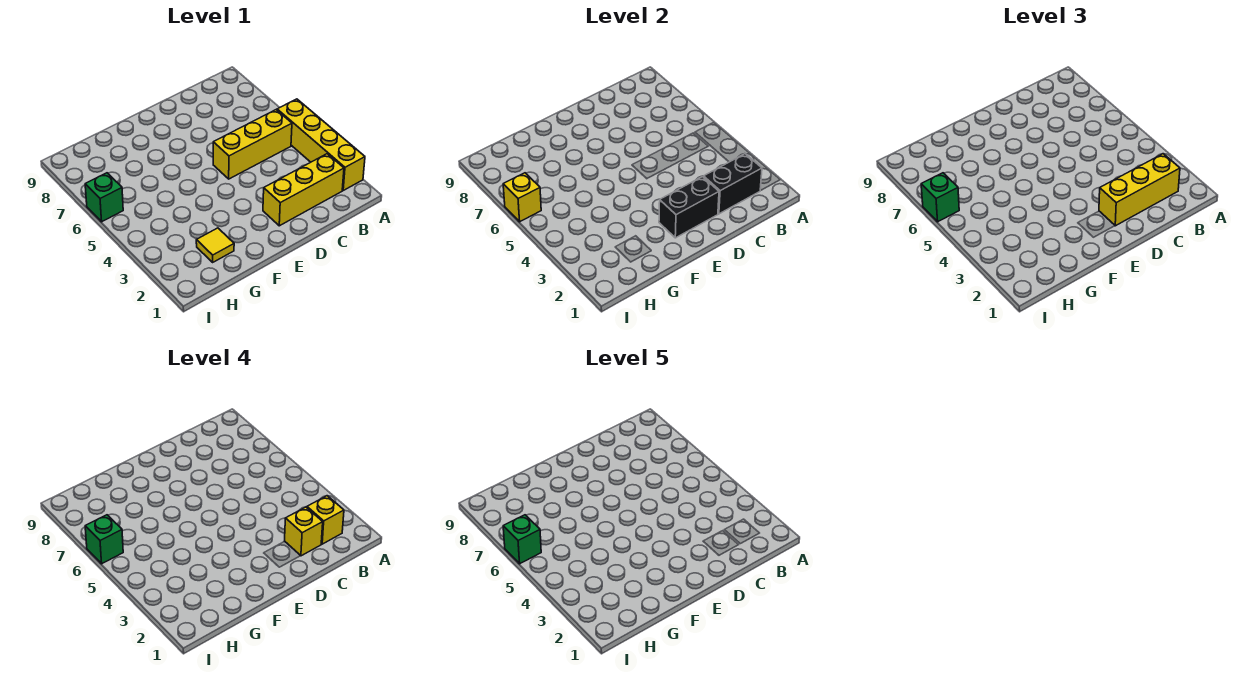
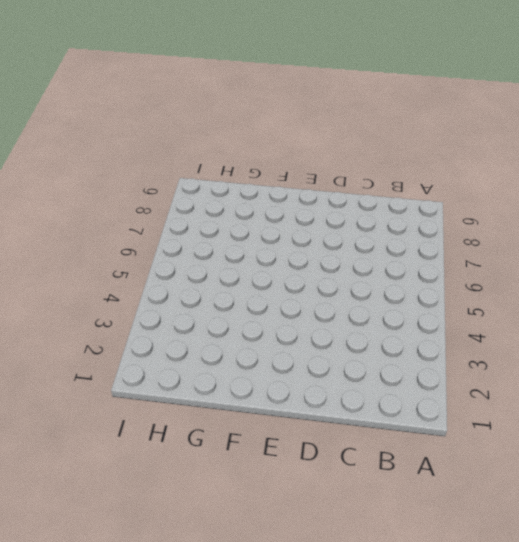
none -> yellow brick A2:A5 level 1
none -> yellow brick B2:D2 level 1
none -> yellow brick B5:D5 level 1

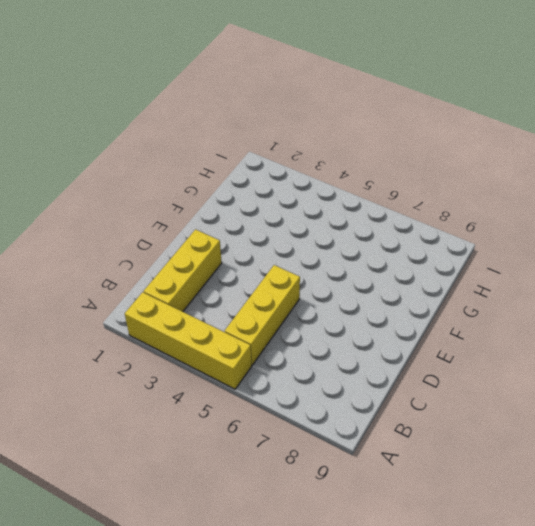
none -> yellow tile G2 level 1
none -> green brick I6 level 1
none -> black brick B2:C2 level 2

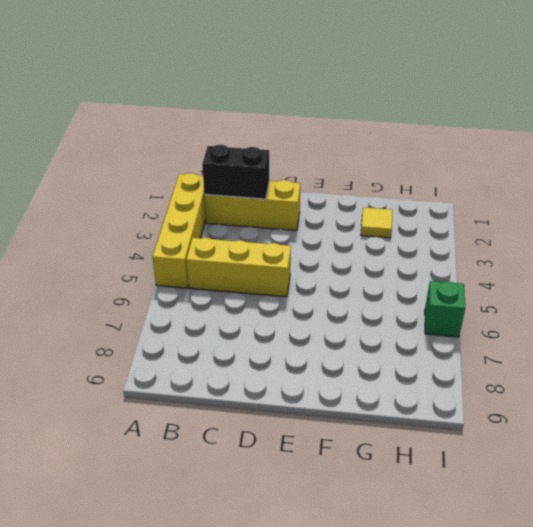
none -> black brick D2:E2 level 2
none -> yellow brick I6 level 2
none -> yellow brick B2:D2 level 3

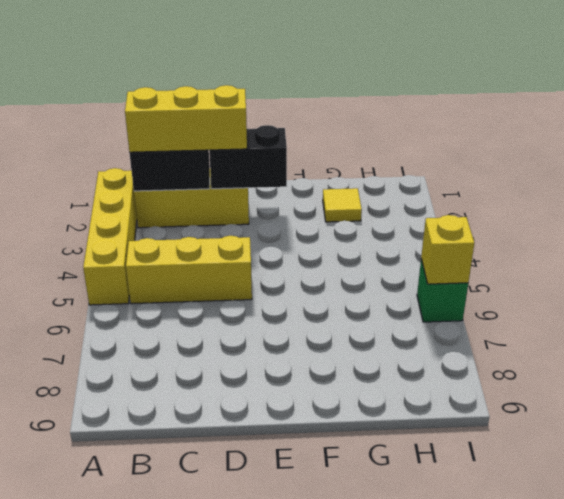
none -> green brick I6 level 3
none -> yellow brick B2 level 4
none -> yellow brick C2 level 4

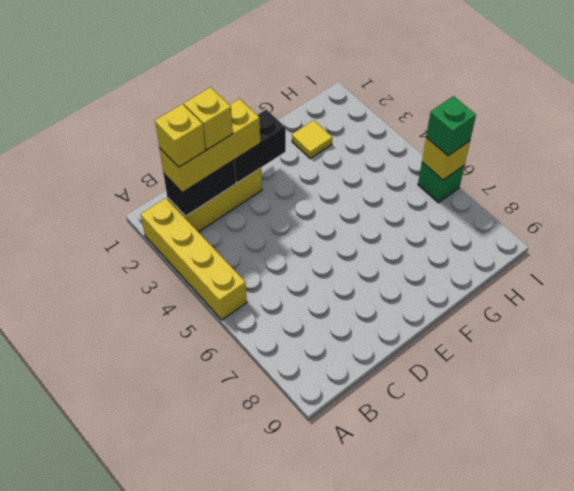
none -> yellow brick B5:D5 level 1
none -> green brick I6 level 4
none -> green brick I6 level 5

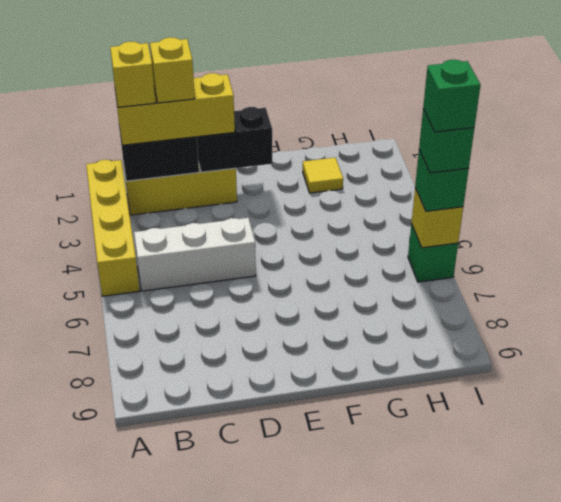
white brick B5:D5 level 1 -> yellow brick B5:D5 level 1

